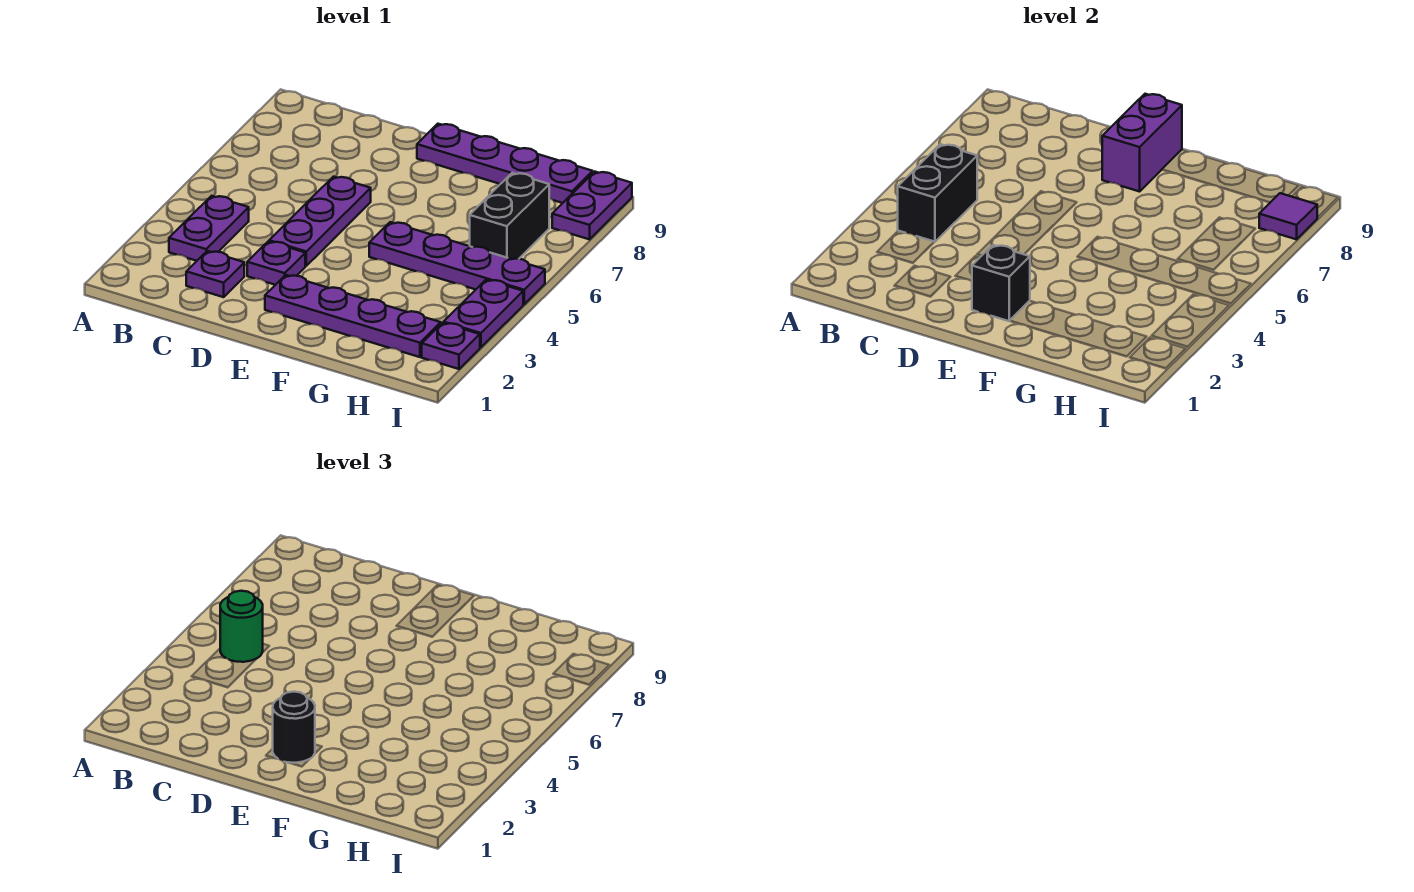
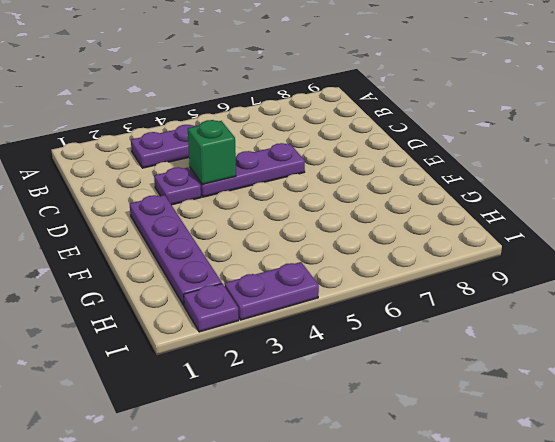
green brick D4 level 2 -> none
none -> purple plate C2 level 1
none -> purple plate E9:H9 level 1
none -> purple plate F5:I5 level 1

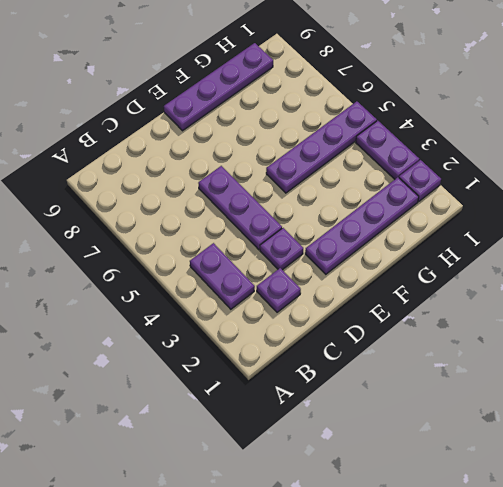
none -> black brick H6:H7 level 1
none -> purple plate I8:I9 level 1
none -> black brick B4:B5 level 2

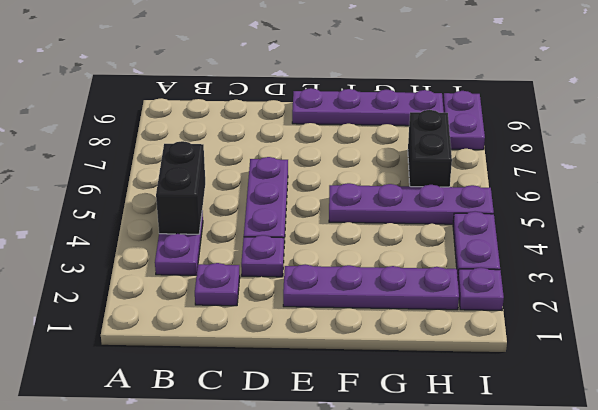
none -> black brick E2 level 2
none -> purple brick E8:E9 level 2
none -> purple tile I8 level 2

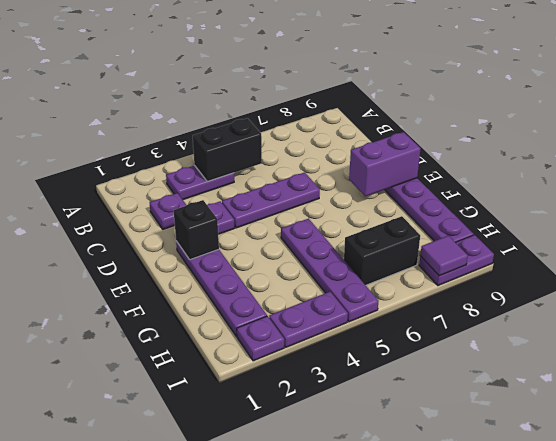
none -> green round brick B5 level 3
none -> black round brick E2 level 3

